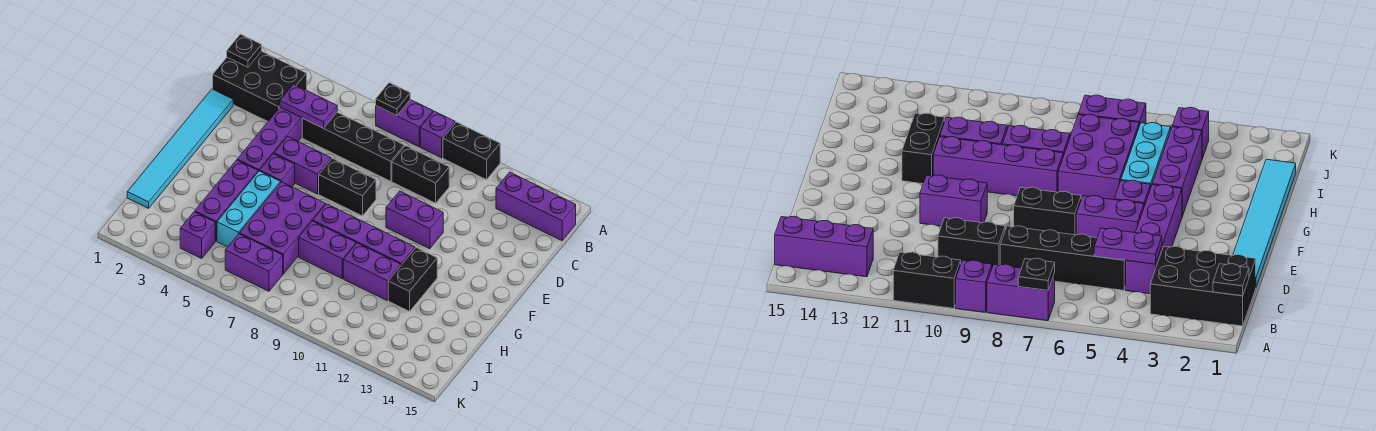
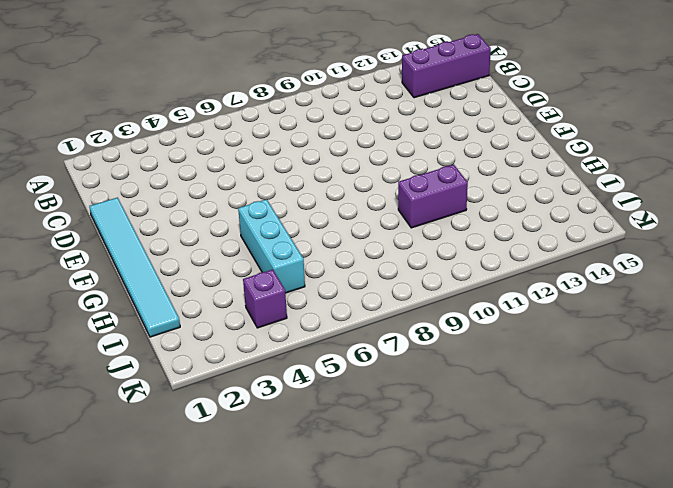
none -> purple brick A7:A8 level 1
none -> purple brick A9 level 1
none -> black brick A10:A11 level 1

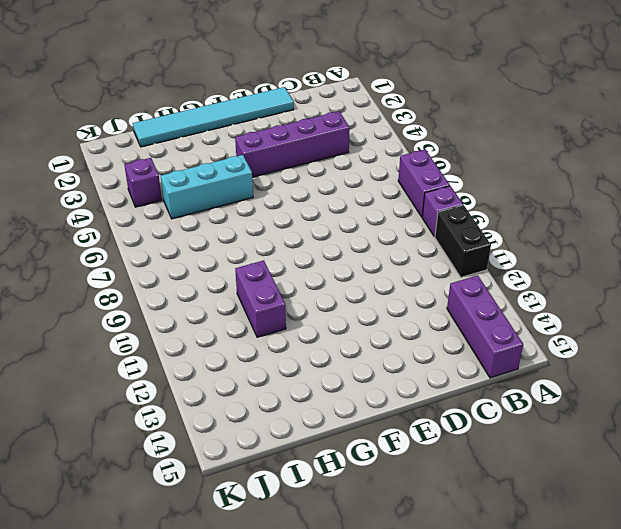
none -> black brick B1:C3 level 1
none -> black brick C5:C8 level 1
none -> black brick C9:C10 level 1

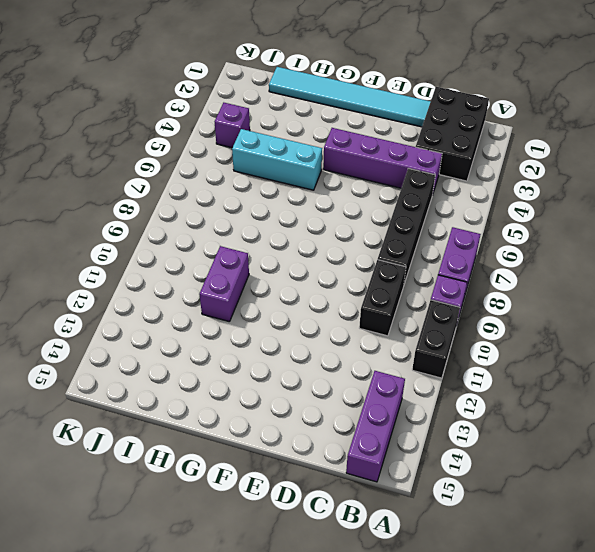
none -> purple brick E5:E6 level 1
none -> black brick E7:E8 level 1
none -> purple brick E10:E11 level 1

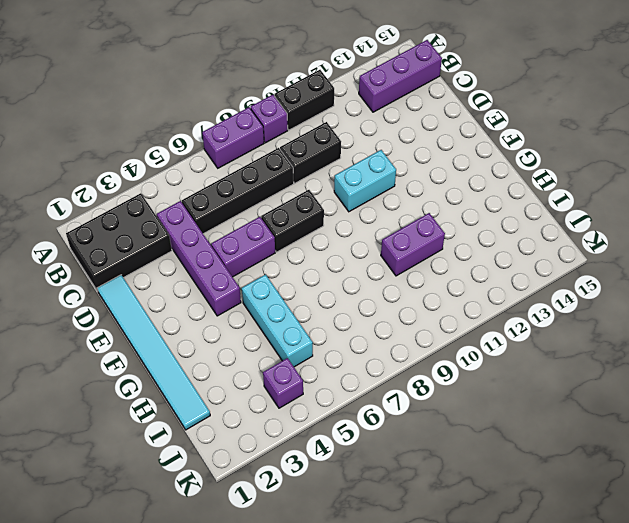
cyan brick E10:E11 level 1 -> purple brick E10:E11 level 1
none -> purple brick F5 level 1
none -> purple brick G4:I4 level 1
none -> purple brick G6:I7 level 1

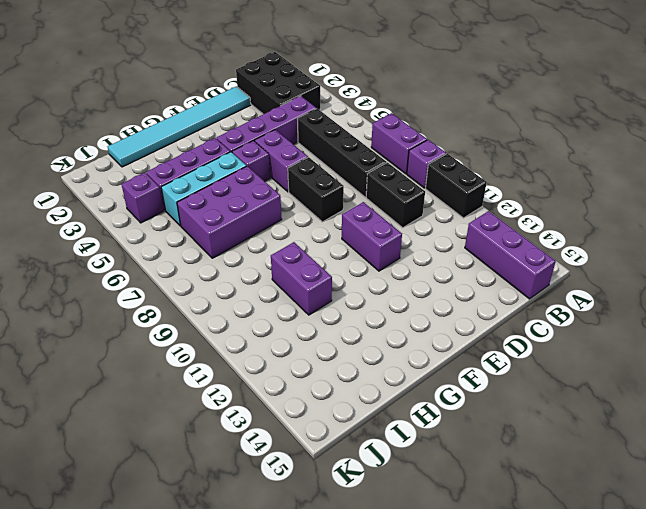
none -> purple brick G8:G11 level 1
none -> black brick G12:H12 level 1
none -> purple brick H8:H9 level 1

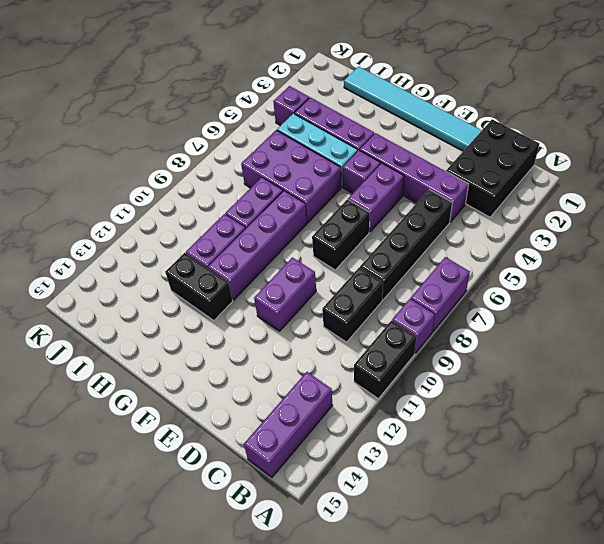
none -> purple brick J6:J7 level 1
none -> black plate A7 level 2
none -> black plate B1 level 2

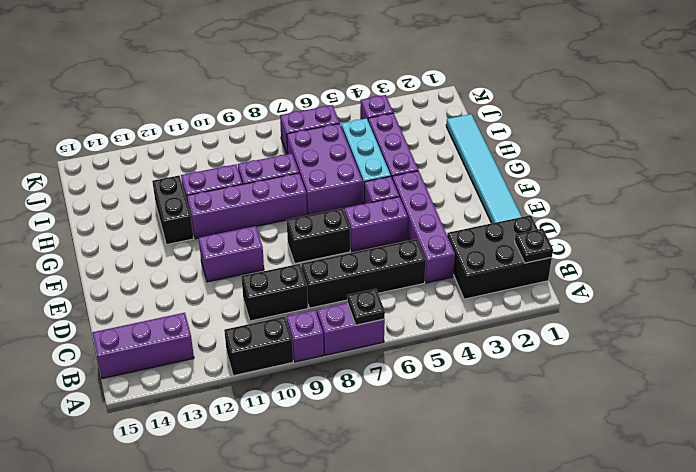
none -> purple plate C4:C5 level 2

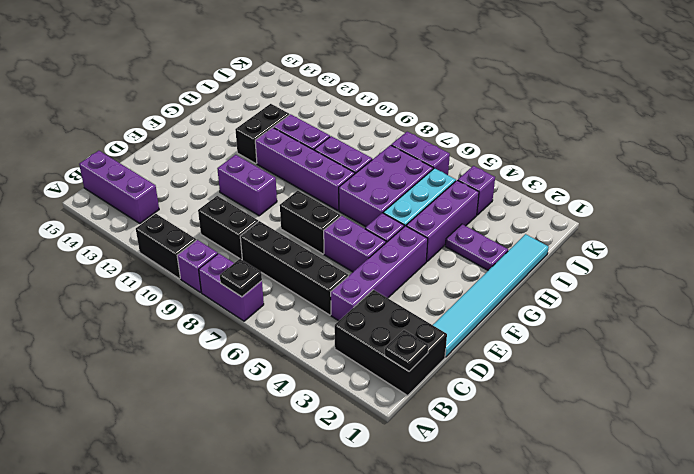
purple plate H2:H3 level 1 -> purple plate C4:C5 level 2

